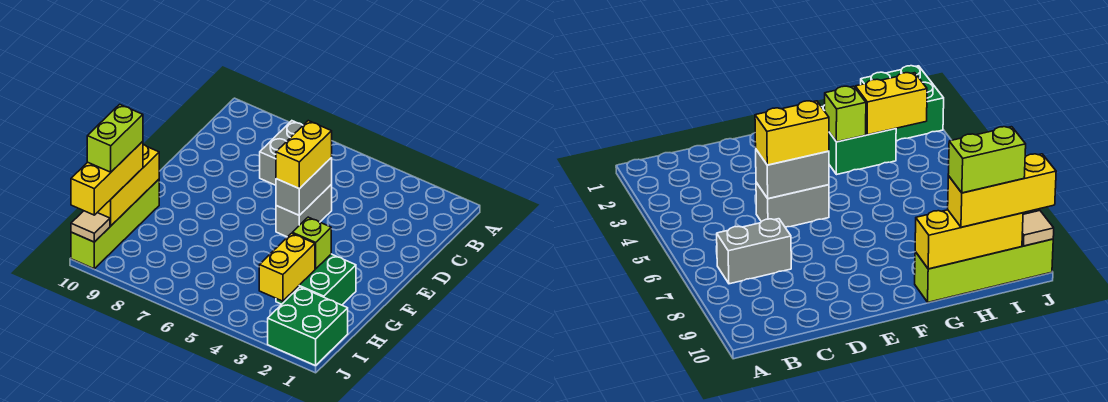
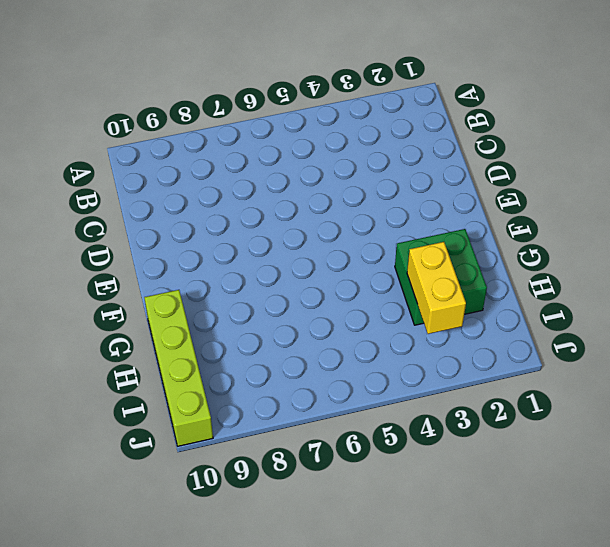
none -> grey brick B7:C7 level 1
none -> grey brick D5:E5 level 1
none -> green brick I1:J2 level 1

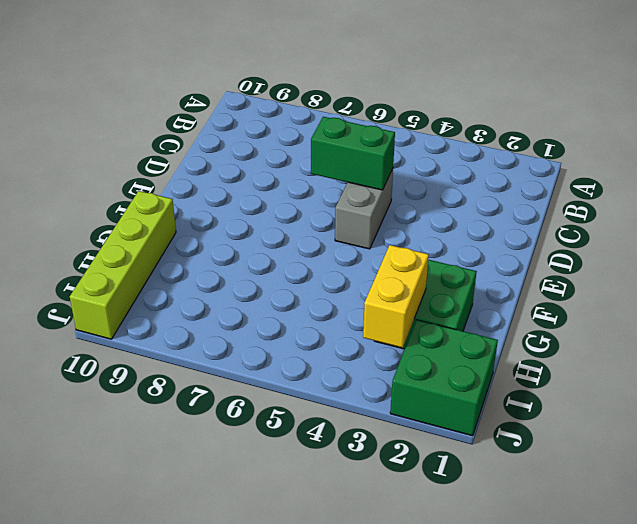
green brick D5:D6 level 2 -> grey brick D5:E5 level 2
none -> grey brick B7:C7 level 1
none -> lime brick G3 level 2
none -> yellow brick G10:I10 level 2

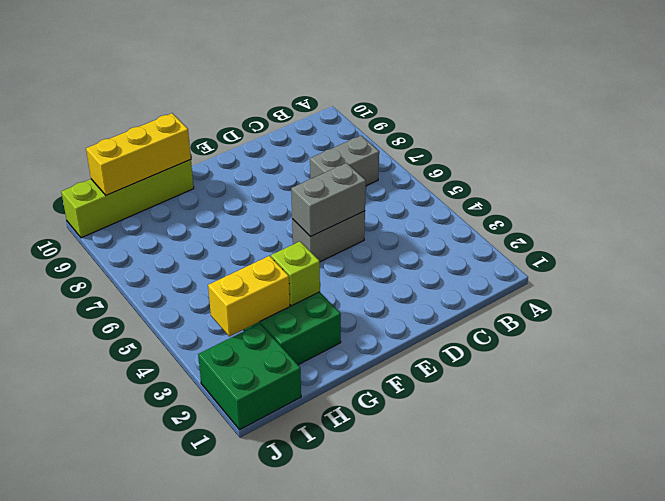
none -> tan tile J10 level 2
none -> yellow brick D5:E5 level 3
none -> yellow brick H10:J10 level 3

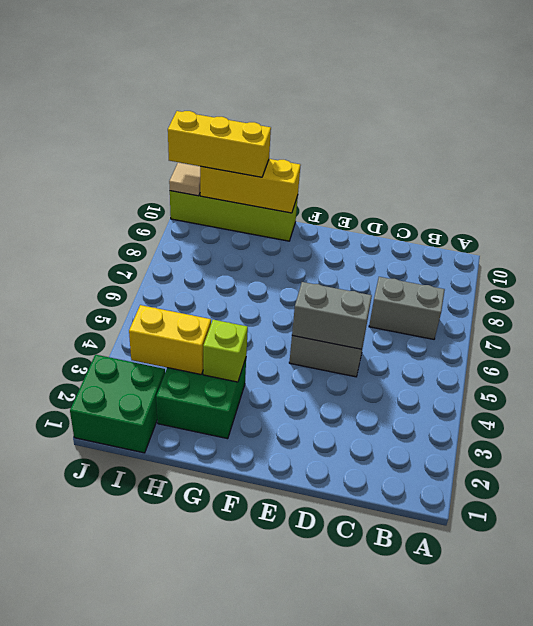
none -> yellow brick D5:E5 level 3
none -> lime brick H10:I10 level 4

